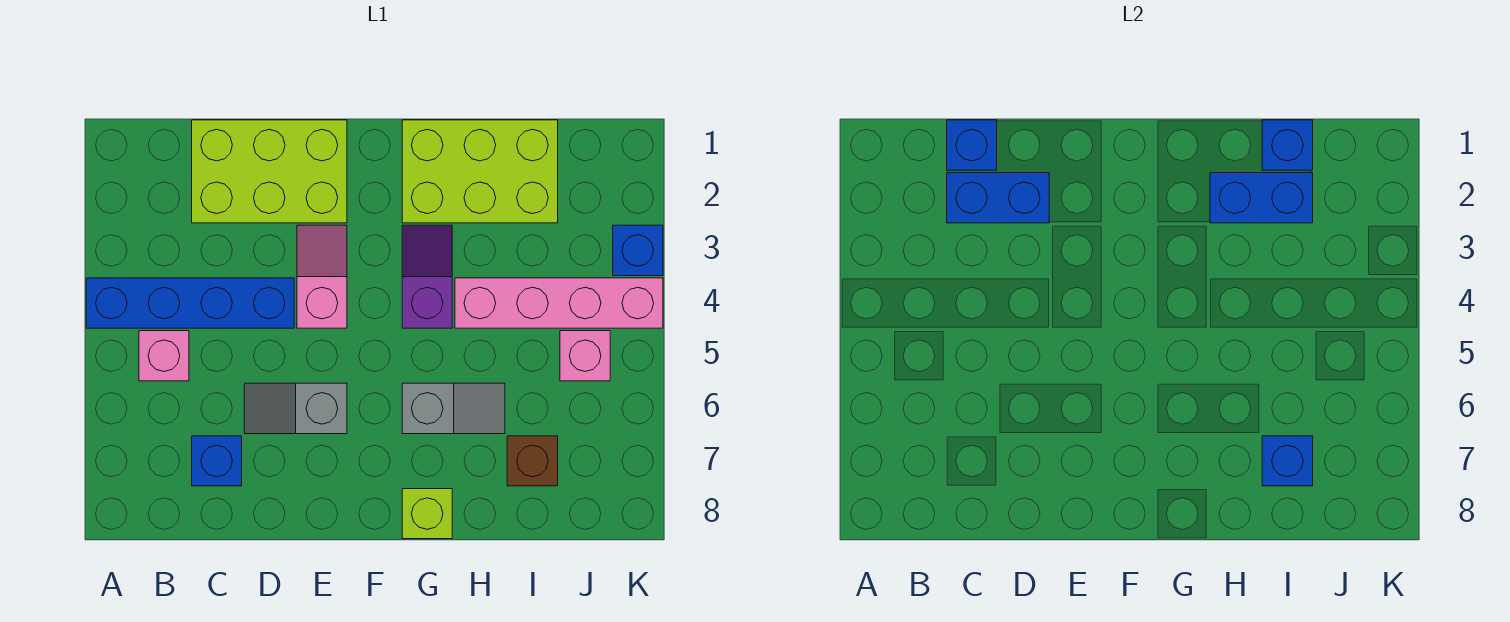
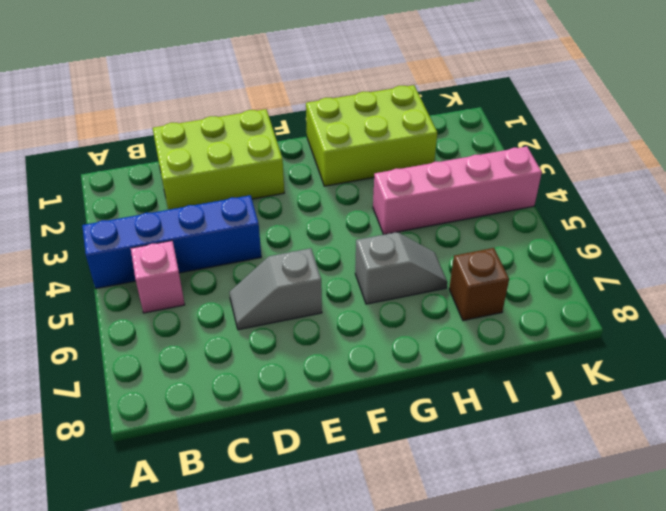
none -> blue brick C7 level 1
none -> pink slope E3:E4 level 1 top 4
none -> purple slope G3:G4 level 1 top 4

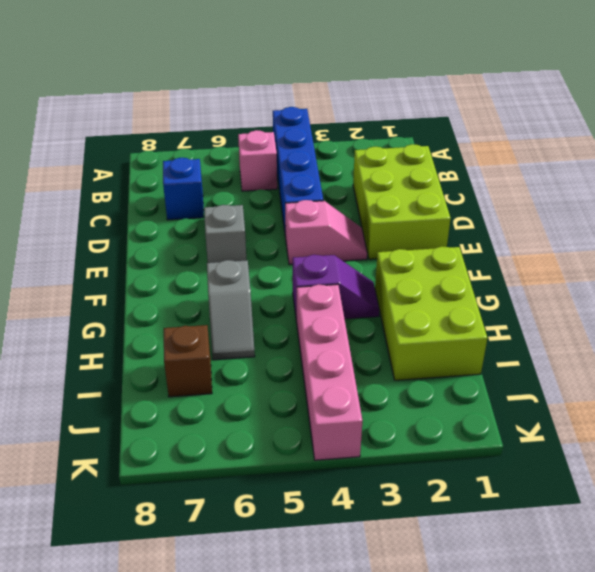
none -> lime brick G8 level 1
none -> pink brick J5 level 1
none -> blue brick K3 level 1

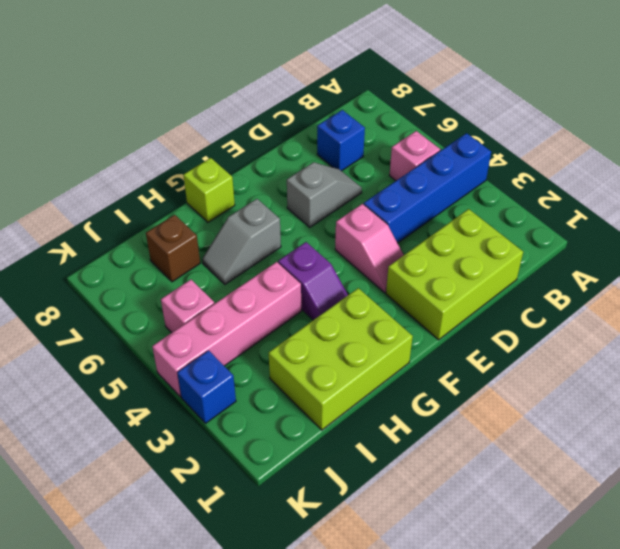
none -> blue brick C1 level 2
none -> blue brick C2:D2 level 2
none -> blue brick H2:I2 level 2

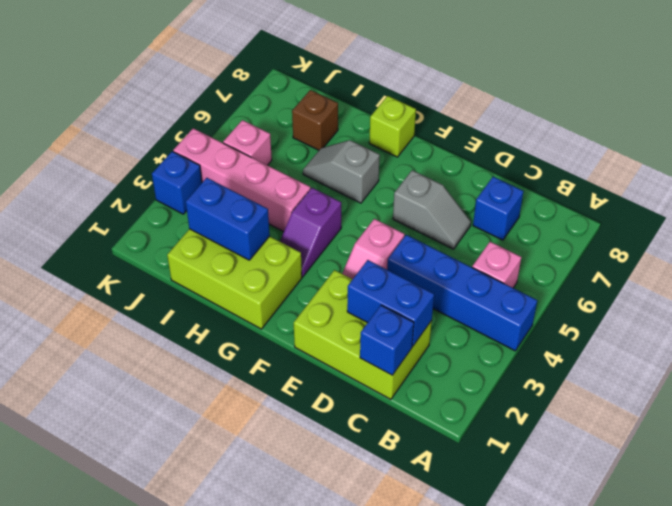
none -> blue brick I1 level 2
none -> blue brick I7 level 2

